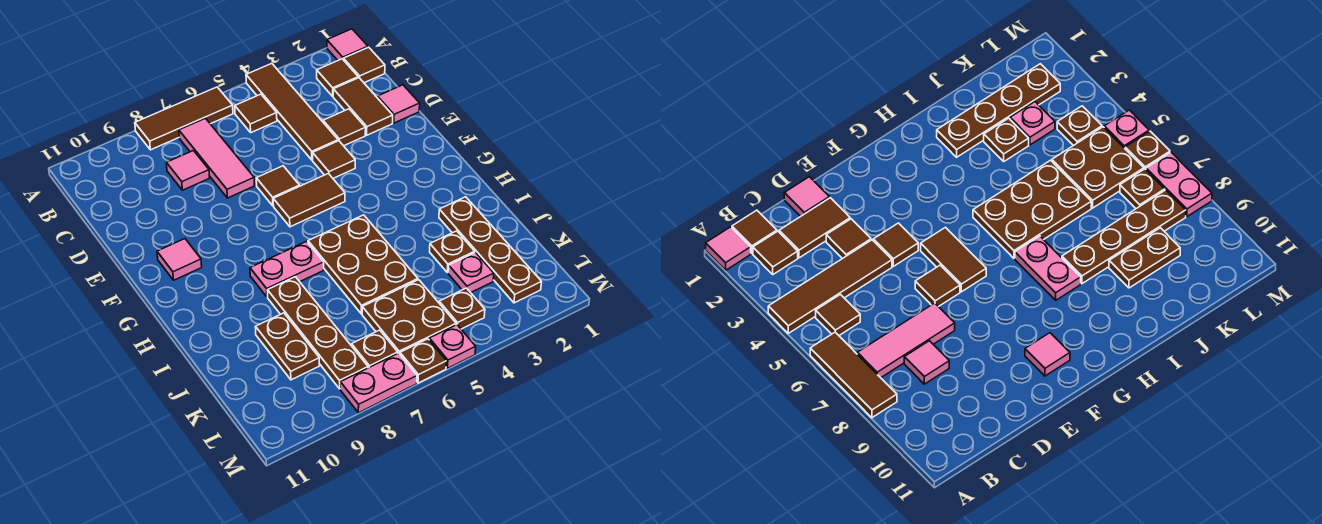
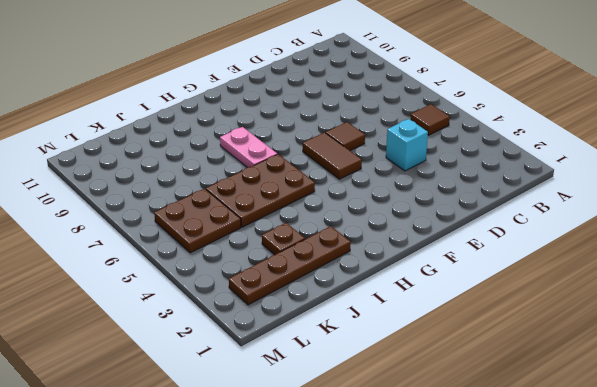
cyan brick D4 level 1 -> brown tile A4:D4 level 1
none -> pink tile A1 level 1
none -> brown tile A6:A8 level 1
none -> brown tile B1 level 1

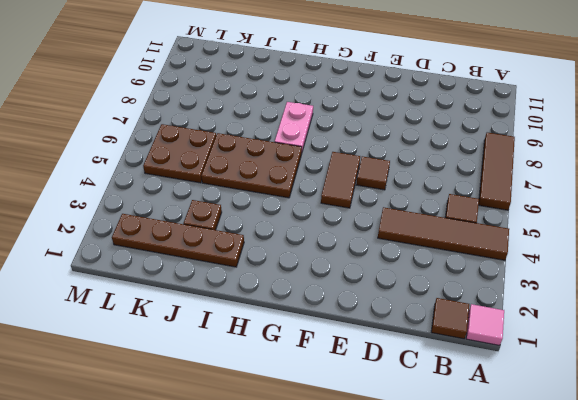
none -> brown tile B2 level 1
none -> pink tile B7:D7 level 1
none -> brown tile C2:D2 level 1

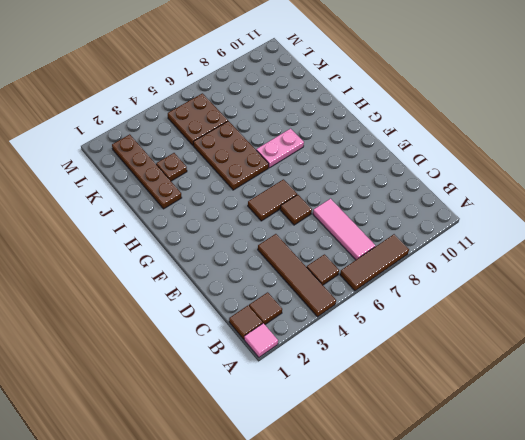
none -> brown tile C2:D2 level 1
none -> pink tile C8 level 1
none -> pink tile D1 level 1

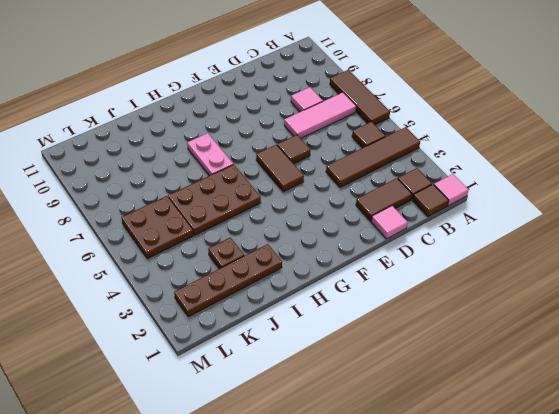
none -> brown tile D3 level 1
none -> brown tile E4 level 1
none -> pink tile F10 level 1

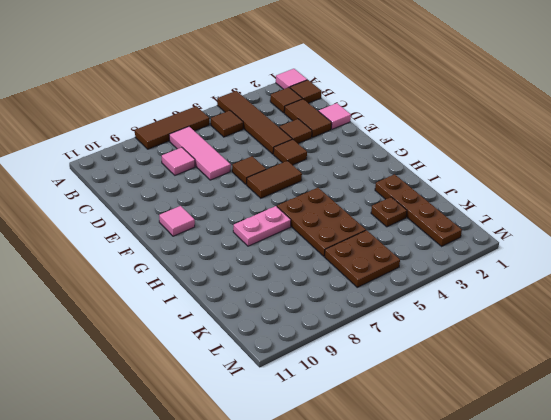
none -> brown plate I8:L8 level 1
none -> brown plate J9:K9 level 1
none -> pink plate K3 level 1

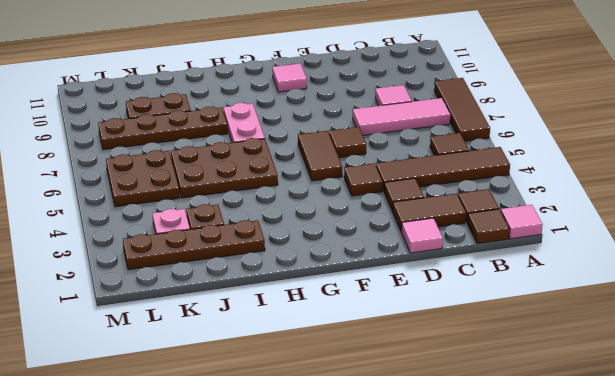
none -> brown plate L4 level 1
none -> brown plate L7 level 1
none -> pink plate M5 level 1

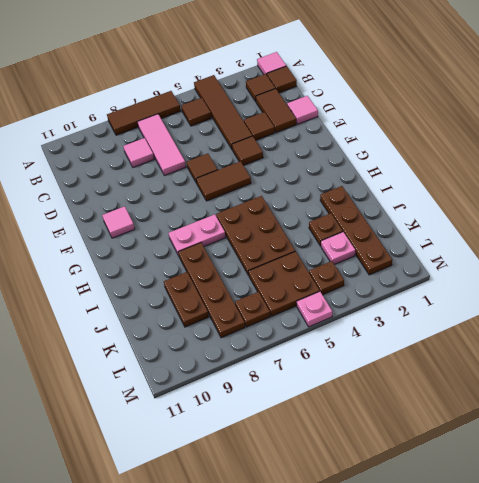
none -> brown plate M6 level 1
none -> pink plate M7:M8 level 1

